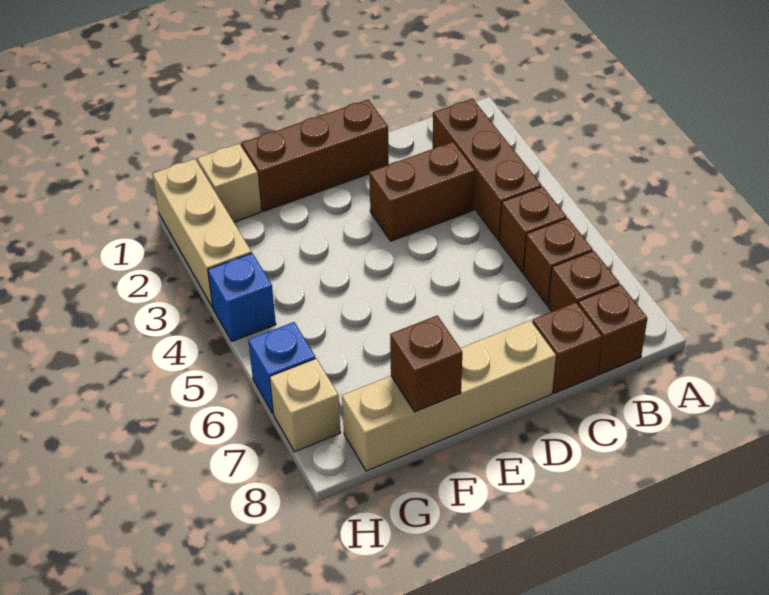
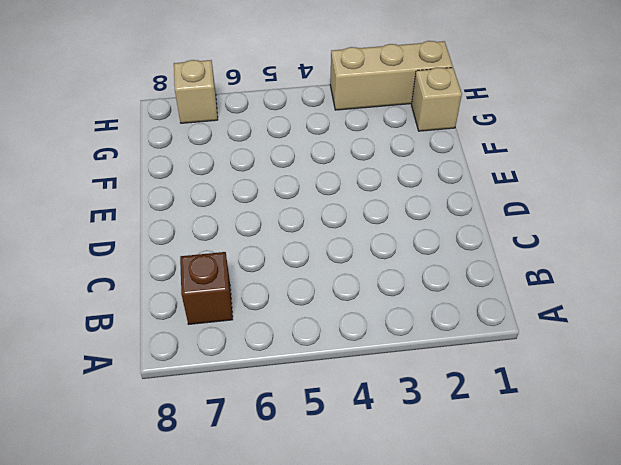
none -> brown brick B2:B4 level 1
none -> brown brick B5 level 1
none -> brown brick B6 level 1

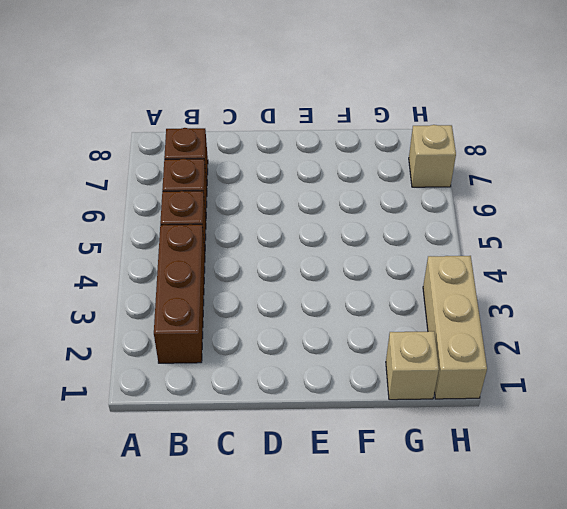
none -> brown brick B8 level 1
none -> brown brick C3:D3 level 1
none -> brown brick C8 level 1

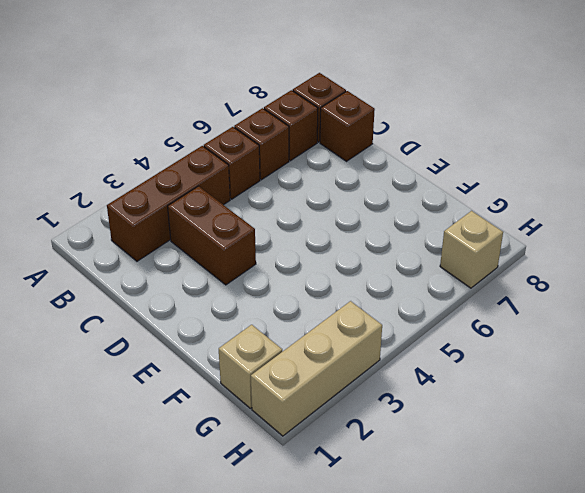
none -> brown brick D1:F1 level 1
none -> tan brick D8:G8 level 1
none -> blue brick H4 level 1

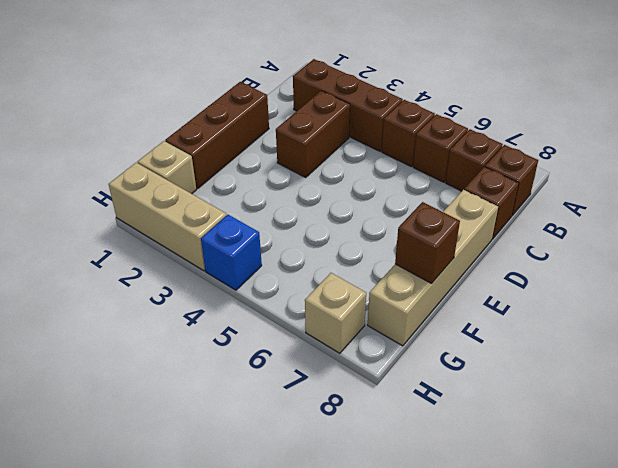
none -> blue brick H6 level 1

